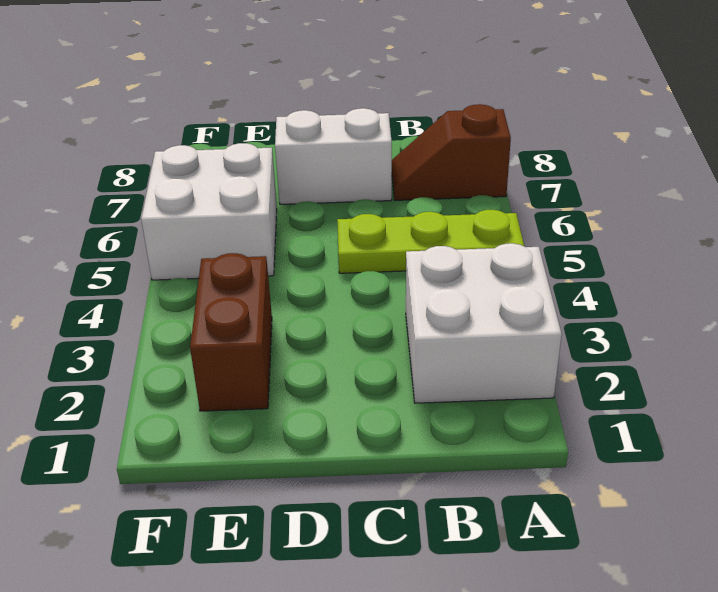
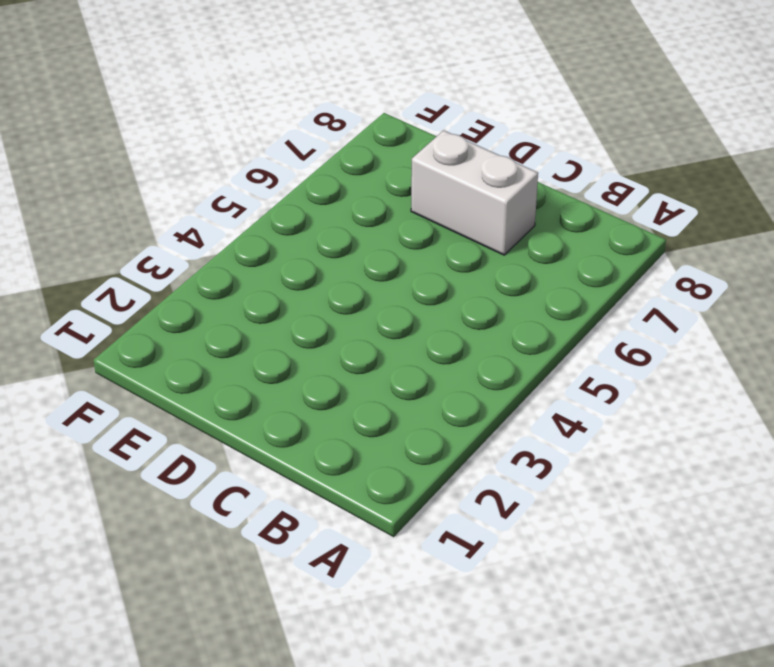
none -> white brick A2:B3 level 1
none -> lime plate A5:C5 level 1

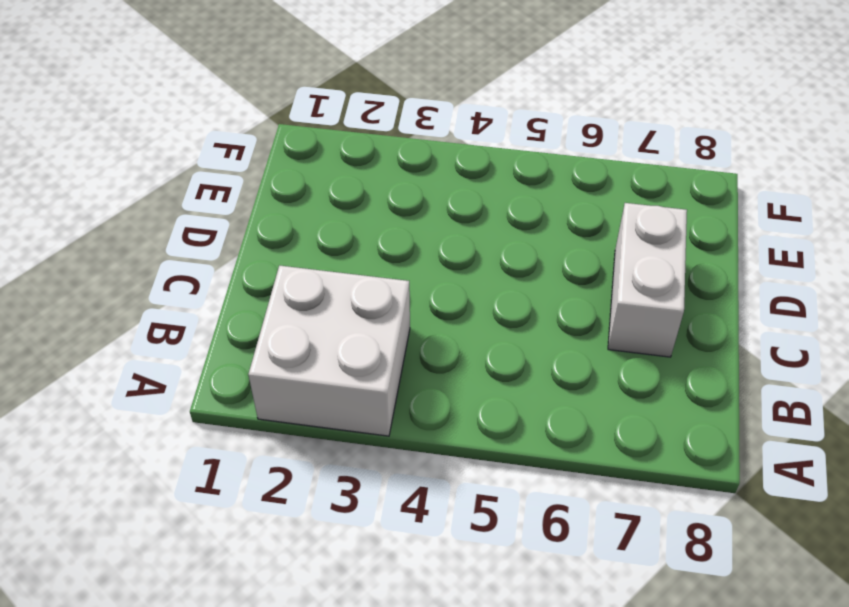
none -> lime plate A5:C5 level 1
none -> brown slope A7:B7 level 1 top A

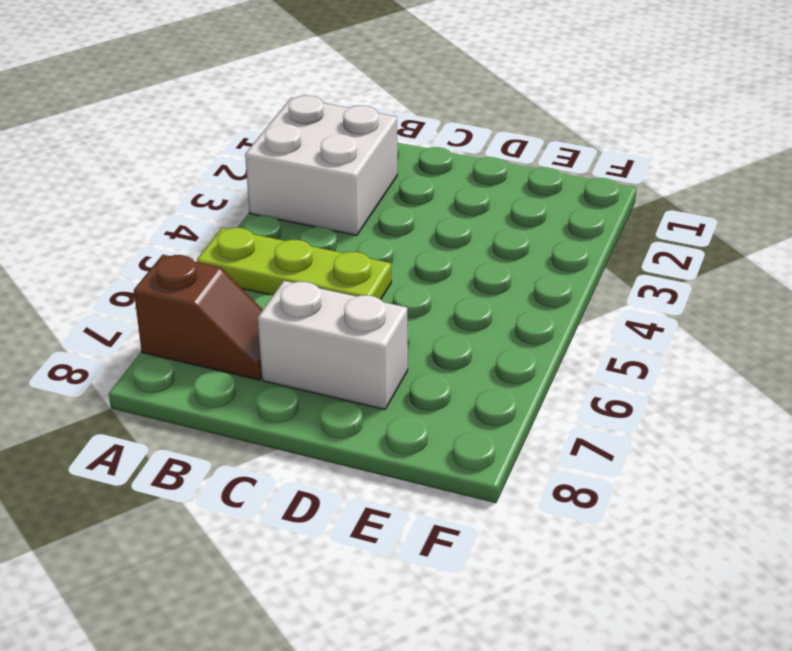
none -> brown brick E2:E3 level 1
none -> white brick E5:F6 level 1

